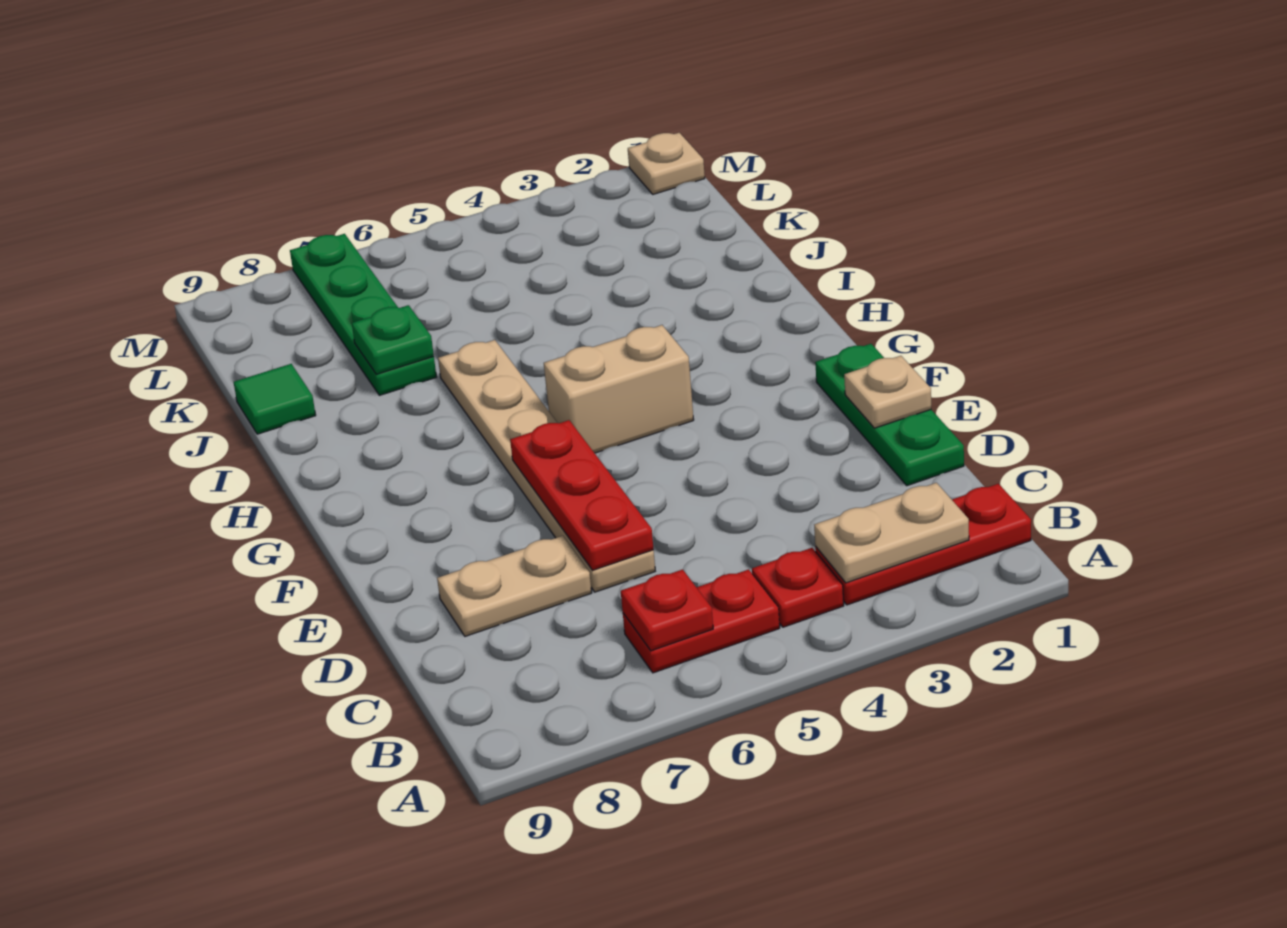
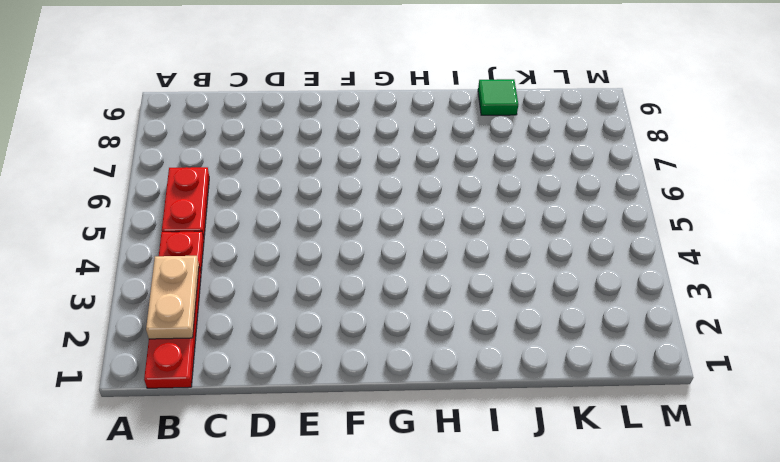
none -> green plate D1:F1 level 1
none -> tan plate D6:I6 level 1
none -> tan plate D7:D8 level 1

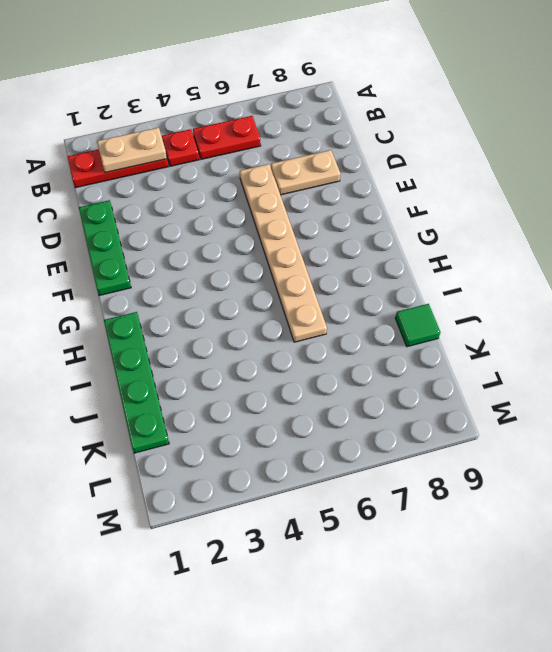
green plate H1:K1 level 1 -> green plate J7:M7 level 1
none -> tan brick G4:G5 level 1
none -> tan plate M1 level 1
none -> red plate B6 level 2

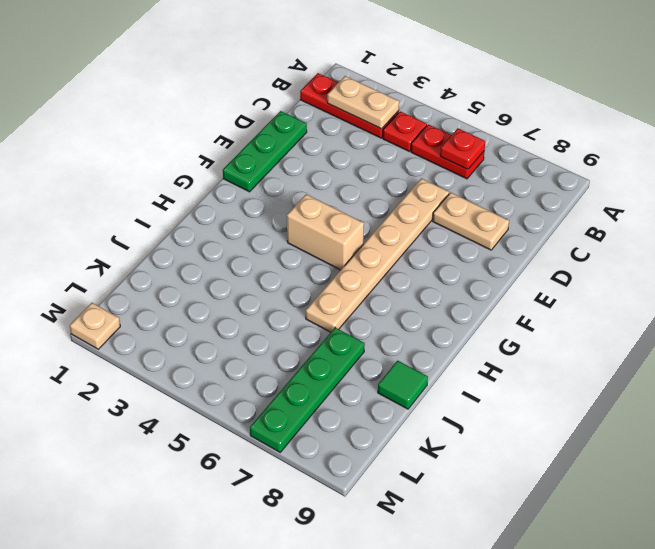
none -> red plate D6:F6 level 2
none -> tan plate E1 level 2
none -> green plate J7 level 2

